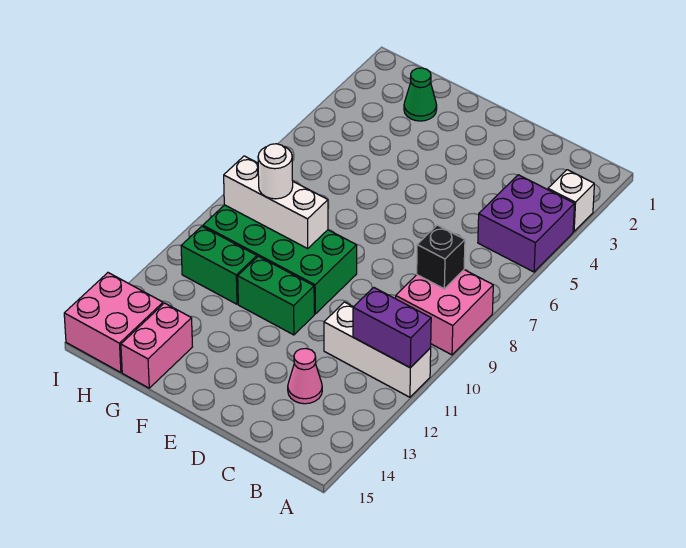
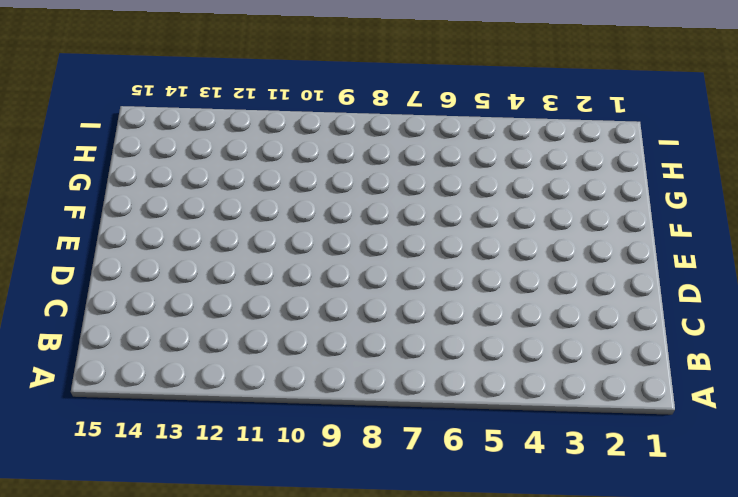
none -> white brick A3 level 1
none -> purple brick A4:B5 level 1
none -> pink brick A8:B9 level 1

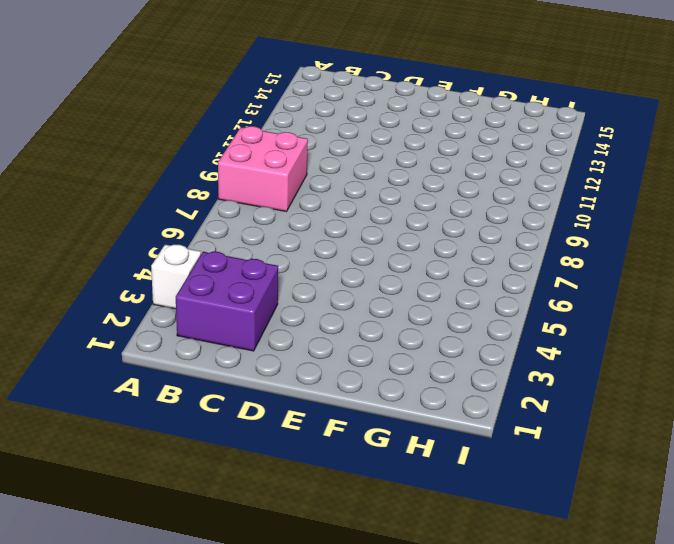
purple brick B2:C3 level 1 -> purple brick A4:B5 level 1
none -> white brick A11:C11 level 1
none -> pink cone C13 level 1
none -> green brick E9:H10 level 1

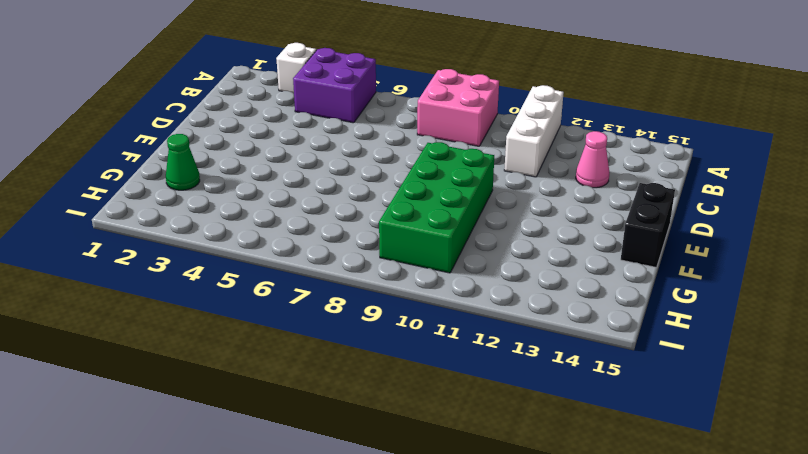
black brick E15:F15 level 1 -> none
none -> green brick E11:F11 level 1
none -> green brick G11:H11 level 1
none -> pink brick G14:G15 level 1

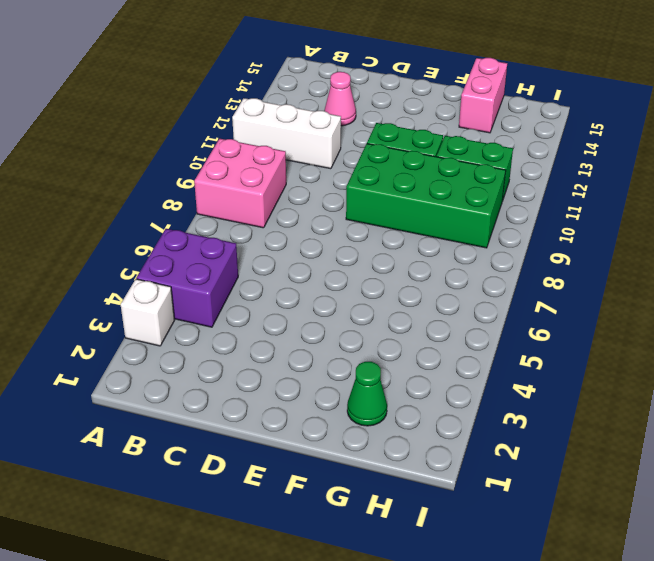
none -> pink brick H14:I15 level 1
none -> purple brick A11:B11 level 2
none -> black brick B8 level 2

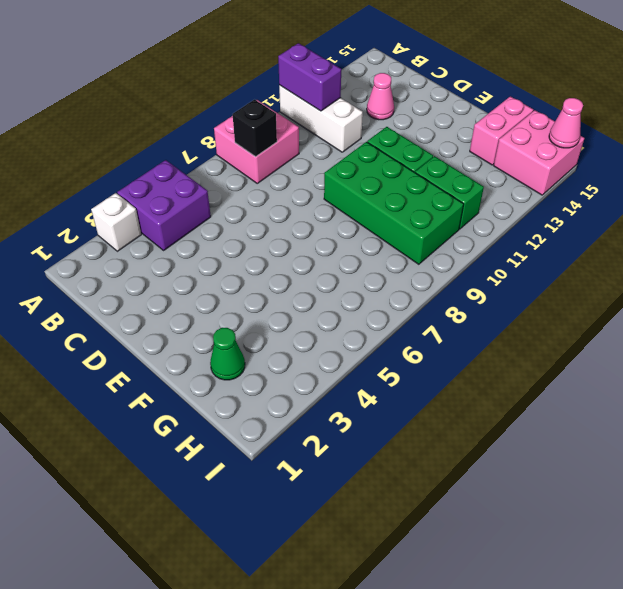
pink cone I15 level 2 -> none
none -> white brick F9:H9 level 2
none -> white round brick G9 level 3

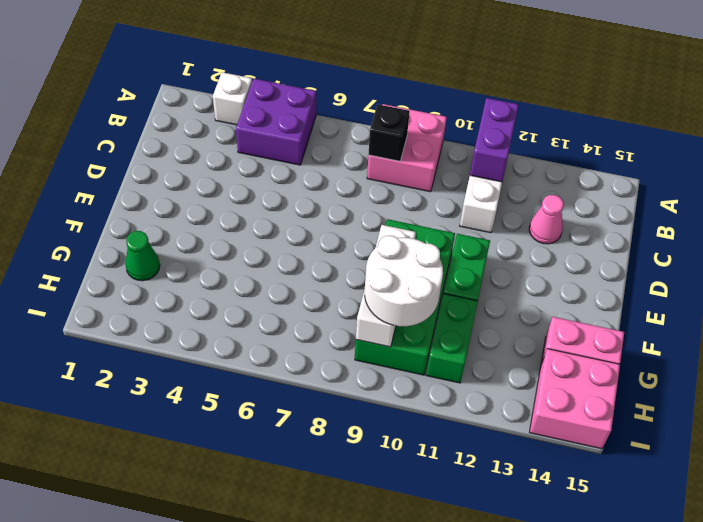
white round brick G9:H10 level 3 -> white round brick G9 level 3

